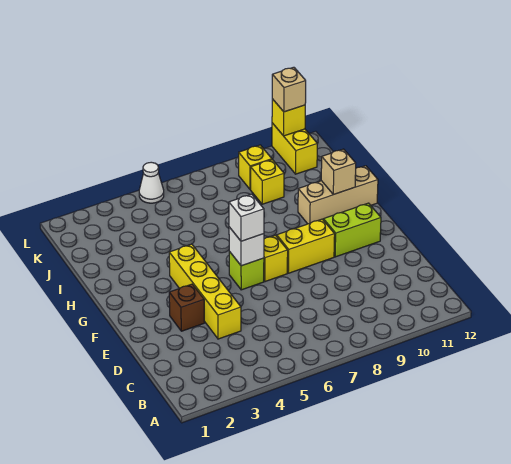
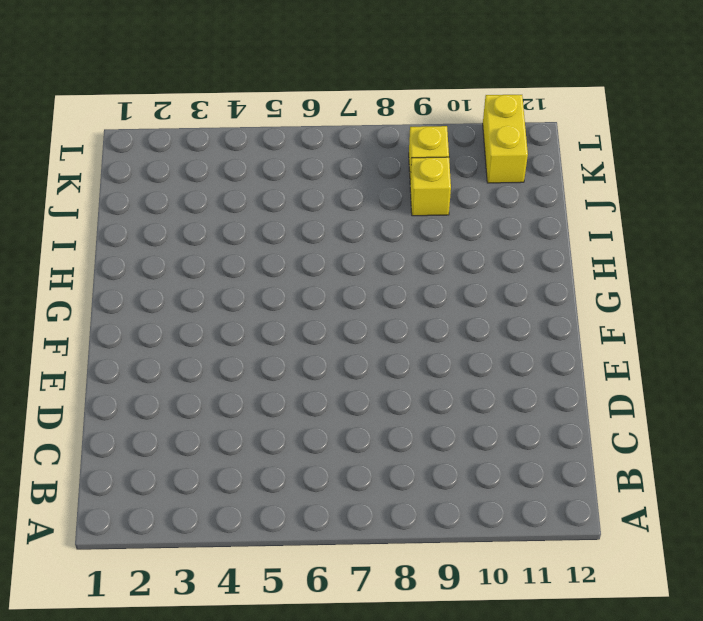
none -> yellow brick D4:G4 level 1
none -> brown brick E3 level 1
none -> lime brick F6 level 1

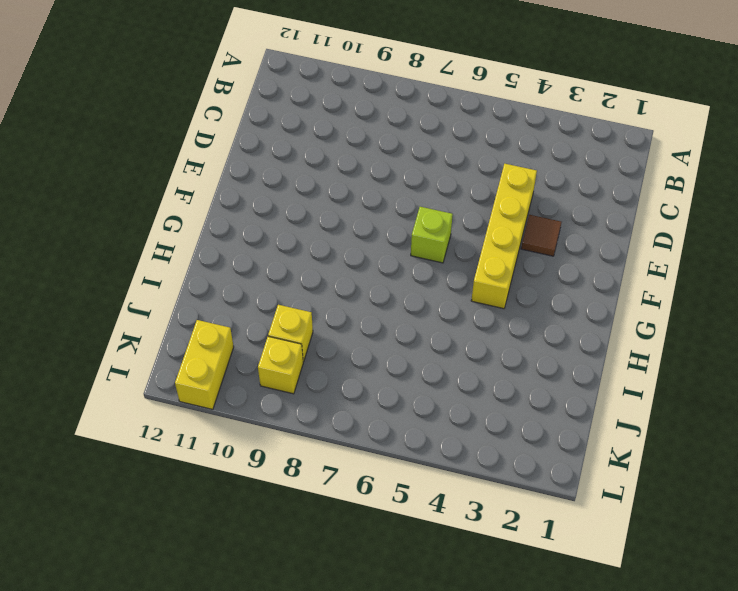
brown tile E3 level 1 -> brown brick E3 level 1
none -> yellow brick F7 level 1
none -> yellow brick F8:F9 level 1
none -> lime brick F10:F11 level 1

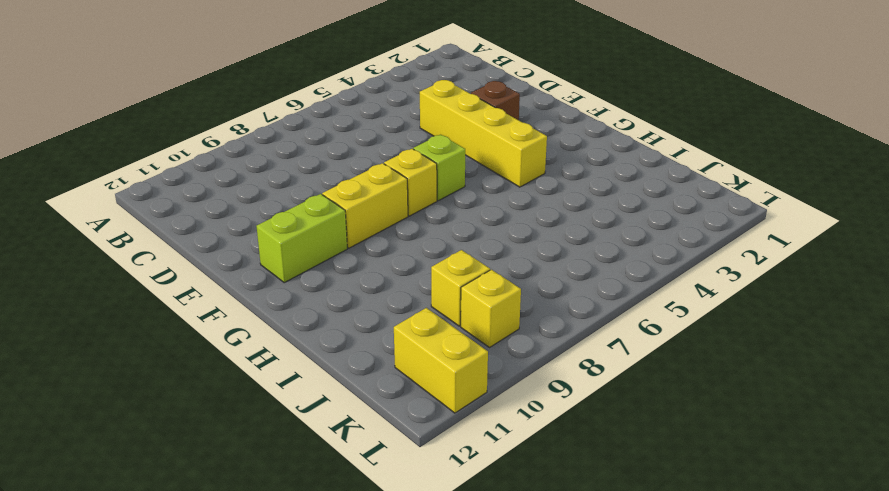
none -> tan brick H10:H12 level 1
none -> white cone L5 level 1
none -> white brick F6 level 2

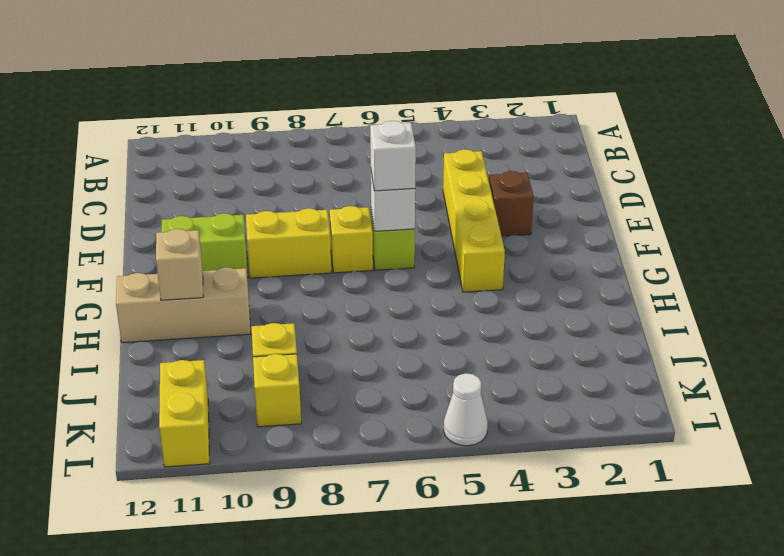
none -> yellow brick L11 level 2
none -> tan brick L11 level 3

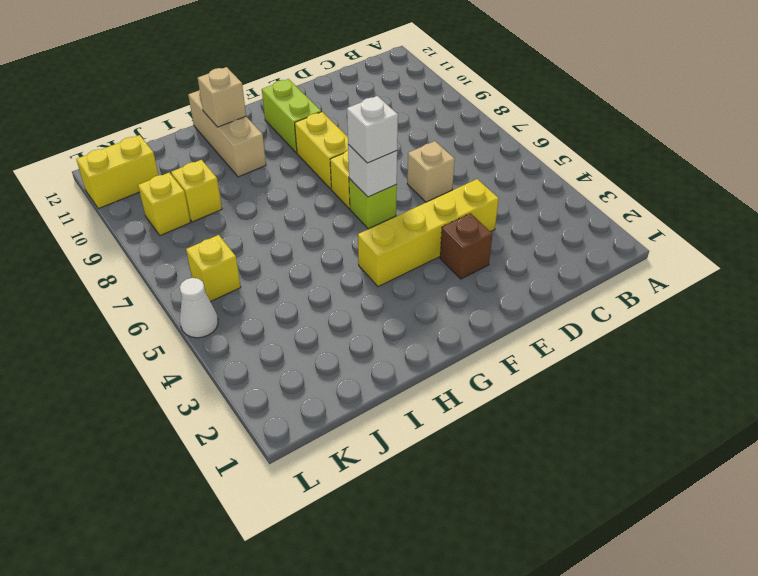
tan brick D6 level 1 -> tan brick L11 level 3
yellow brick K6 level 1 -> yellow brick L11 level 2

